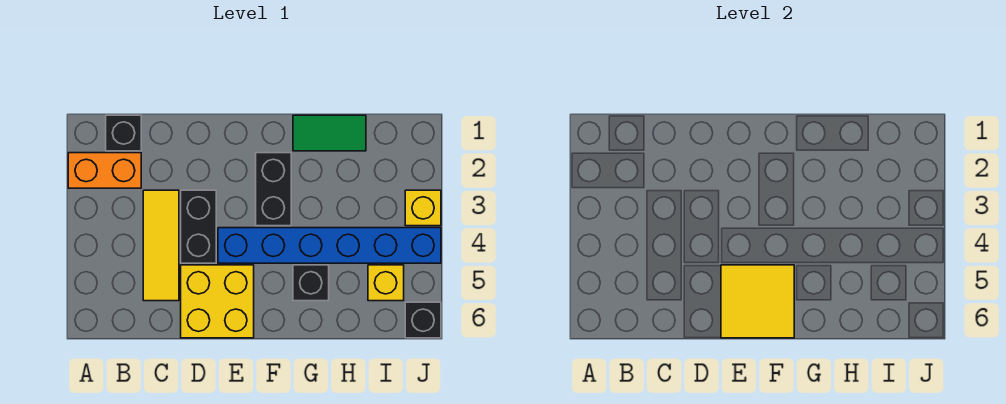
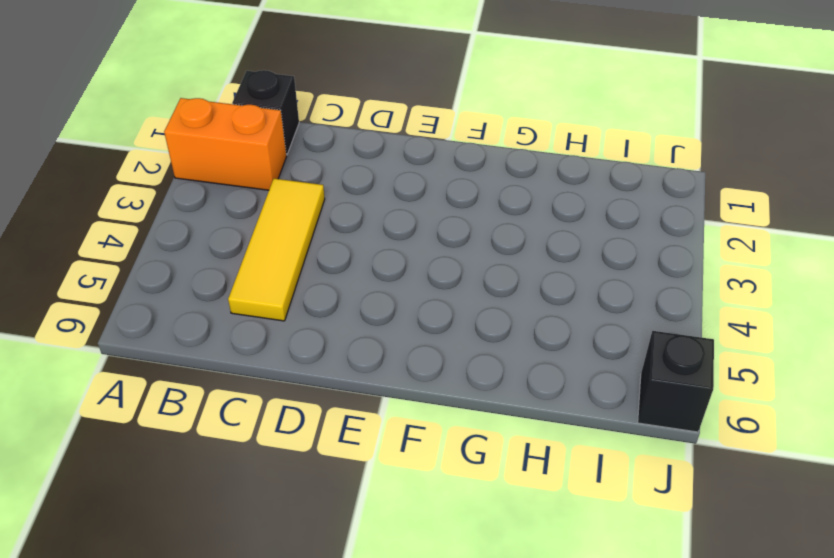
none -> black brick D3:D4 level 1
none -> yellow brick D5:E6 level 1
none -> blue brick E4:J4 level 1

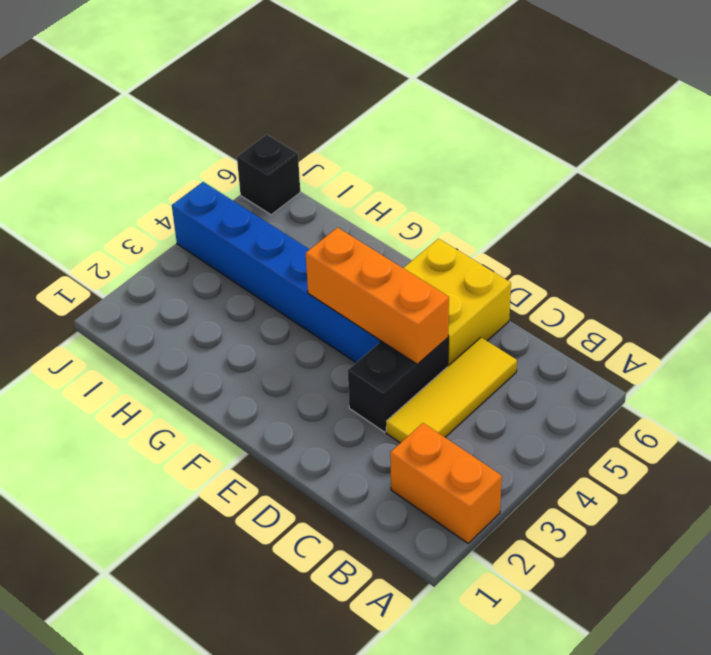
orange brick D4:F4 level 2 -> none
none -> black brick B1 level 1
none -> black brick F2:F3 level 1
none -> green tile G1:H1 level 1

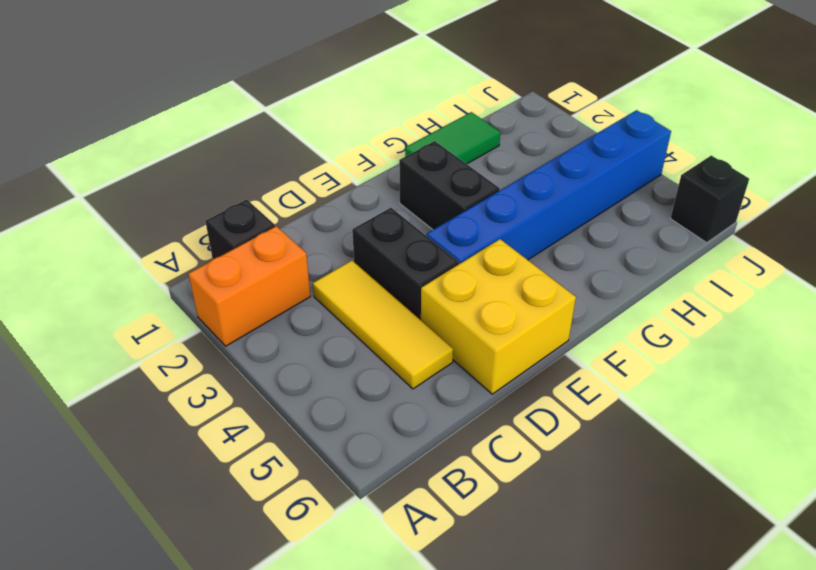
none -> black brick G5 level 1
none -> yellow brick I5 level 1
none -> yellow brick J3 level 1

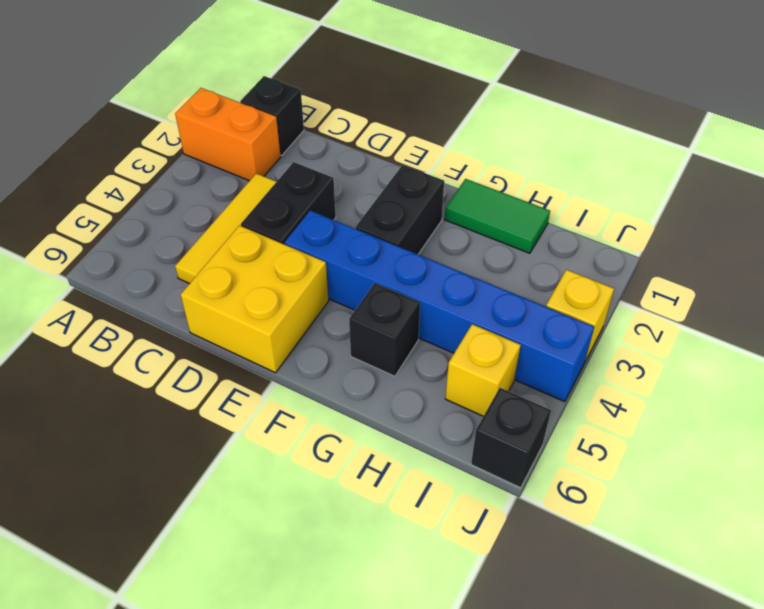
none -> yellow tile E5:F6 level 2

